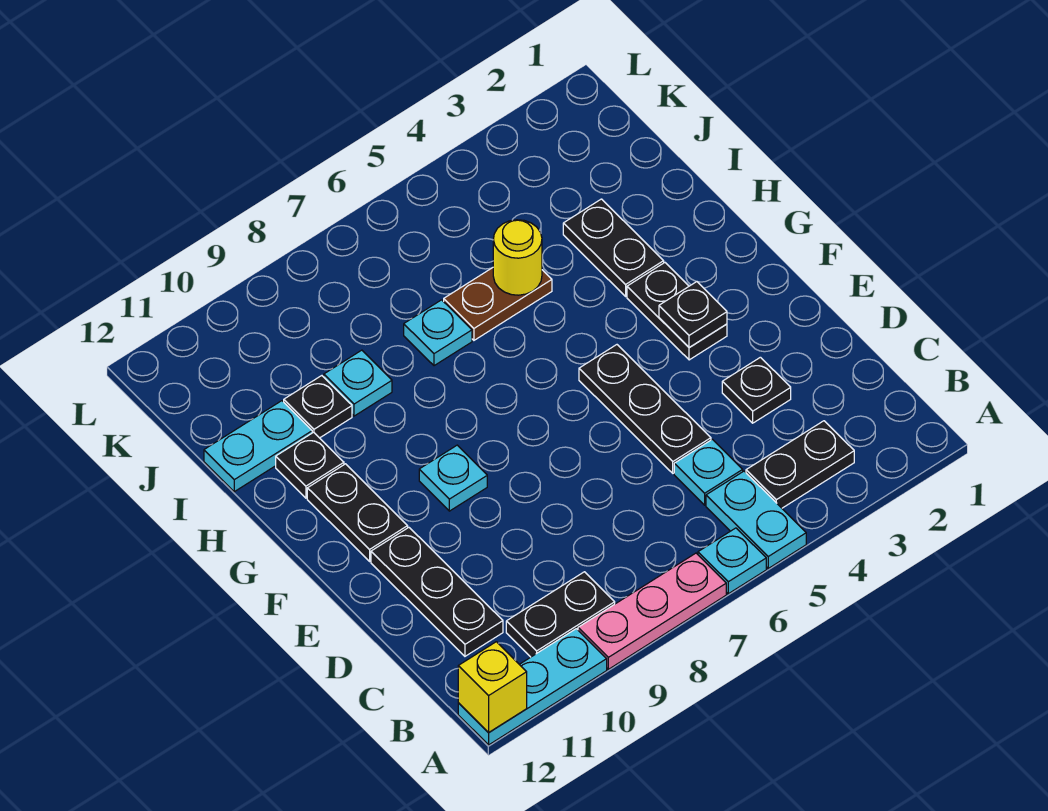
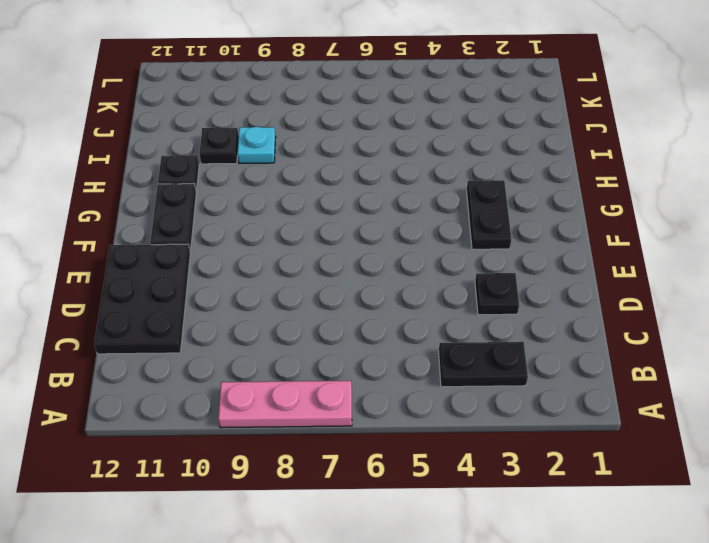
black plate C11:E12 level 1 -> black plate C11:E11 level 1
none -> cyan plate A5:B5 level 1
none -> cyan plate A6 level 1
none -> cyan plate A10:A12 level 1

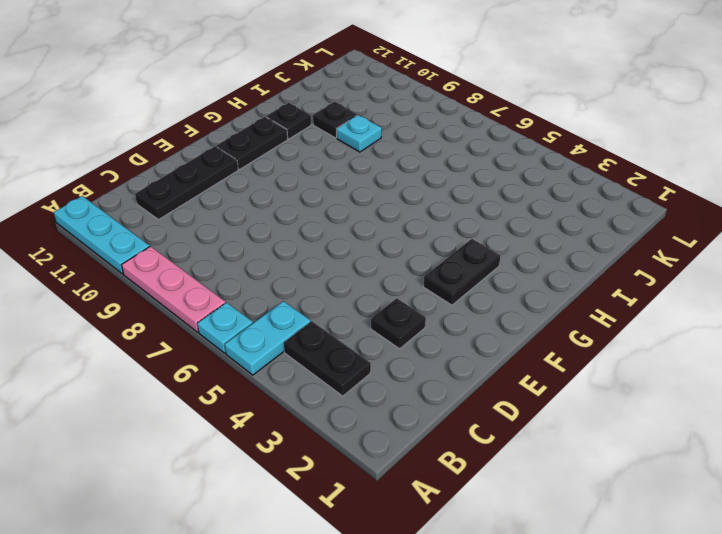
none -> black plate B9:B10 level 1
none -> cyan plate C5 level 1
none -> black plate D5:F5 level 1

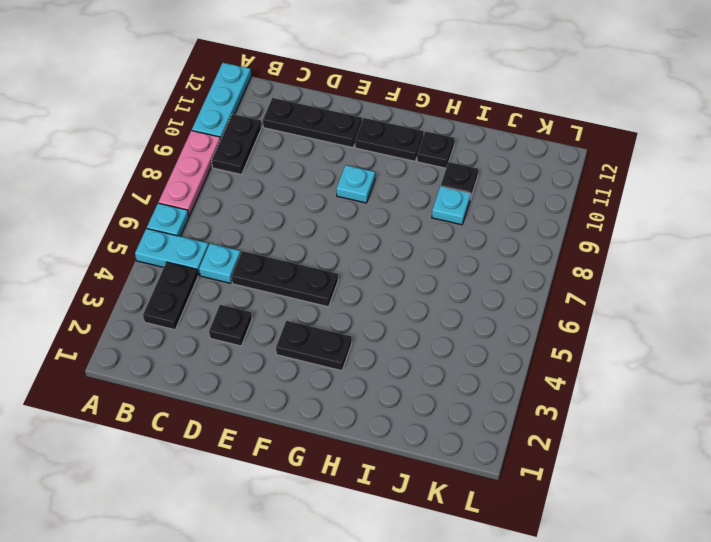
none -> black plate H3:I3 level 1
none -> brown plate I5:I6 level 1
none -> cyan plate I7 level 1

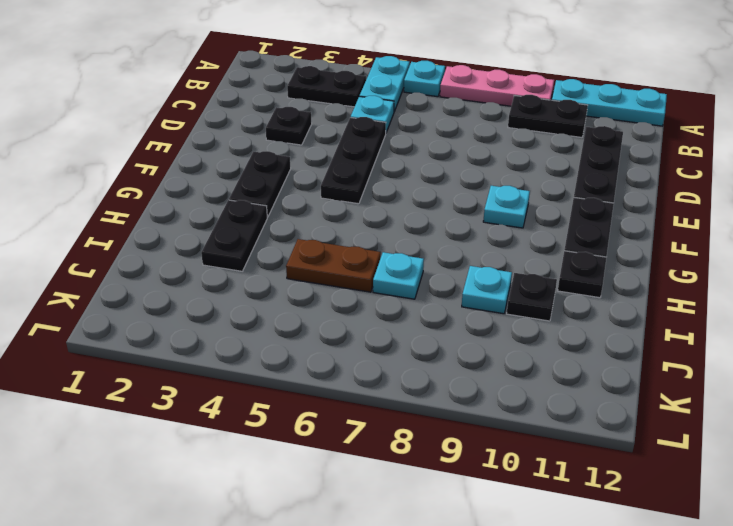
none -> cyan plate I11:I12 level 1
none -> yellow brick A12 level 2
none -> black plate F3 level 2

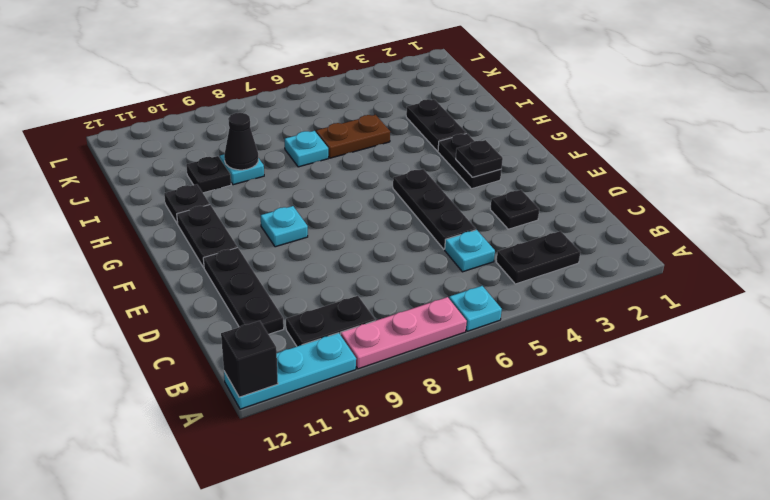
black brick A12 level 2 -> yellow brick A12 level 2
black cone I9 level 2 -> none
none -> cyan plate A5:B5 level 1
none -> cyan plate I11:I12 level 1
none -> yellow round brick I5 level 2

